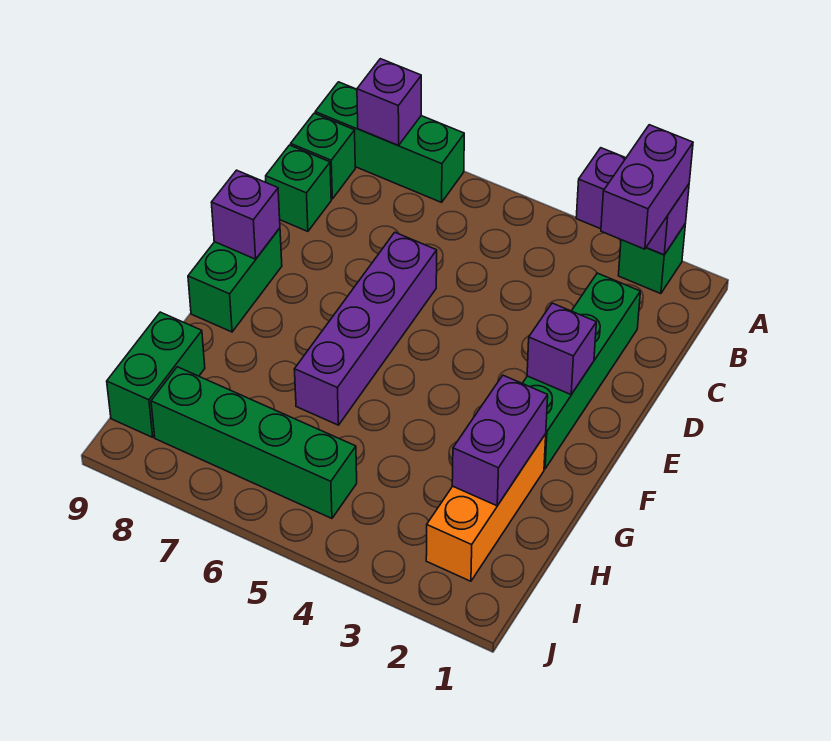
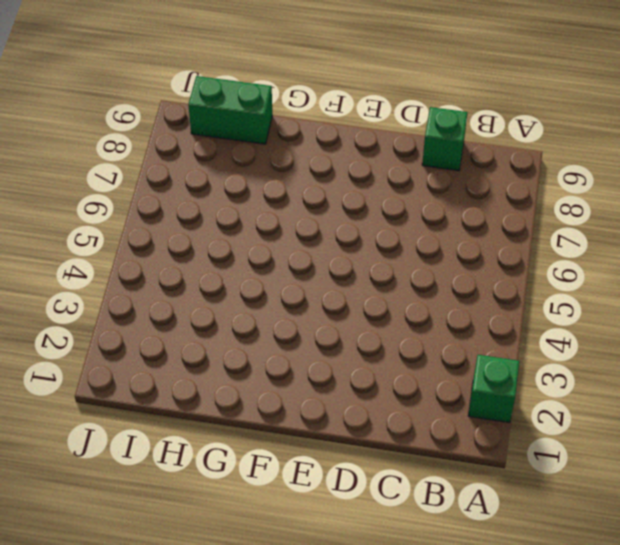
none -> green brick A7:A9 level 1
none -> green brick B9 level 1
none -> green brick C2:F2 level 1

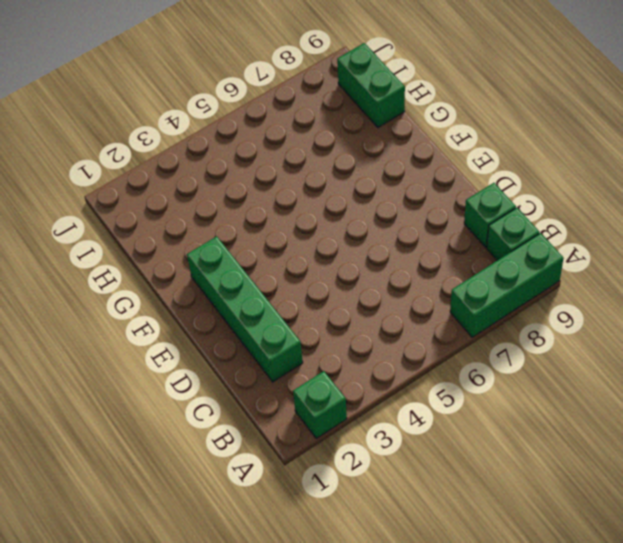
none -> purple brick D6:G6 level 1
none -> green brick E9:F9 level 1
none -> orange brick G2:I2 level 1

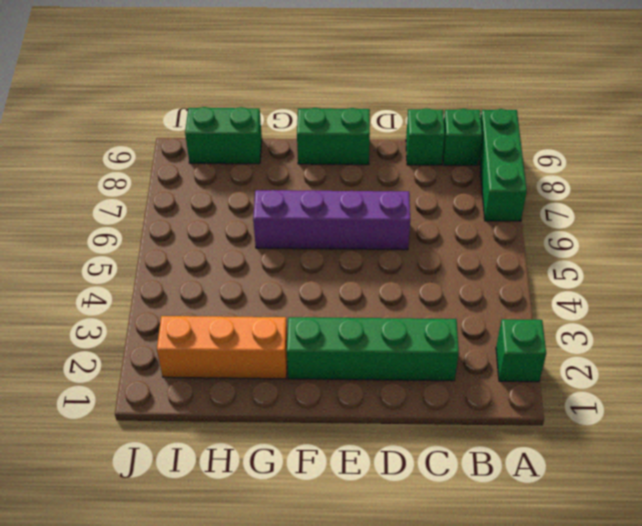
none -> green brick I5:I8 level 1
none -> purple brick A2:A3 level 2
none -> purple brick A8 level 2

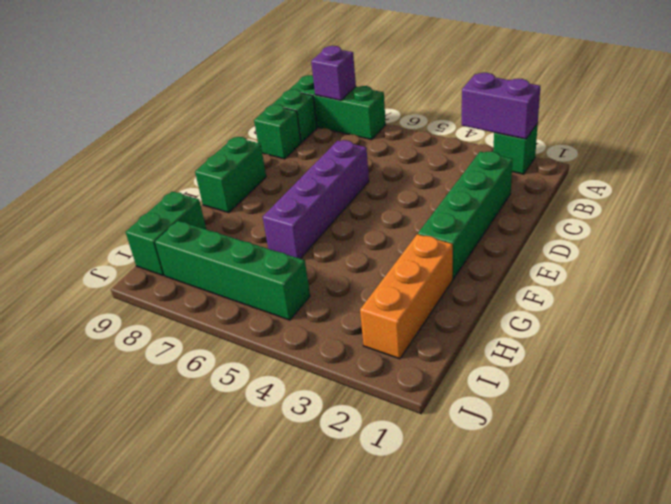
none -> purple brick E2 level 2
none -> purple brick E9 level 2
none -> purple brick G2:H2 level 2

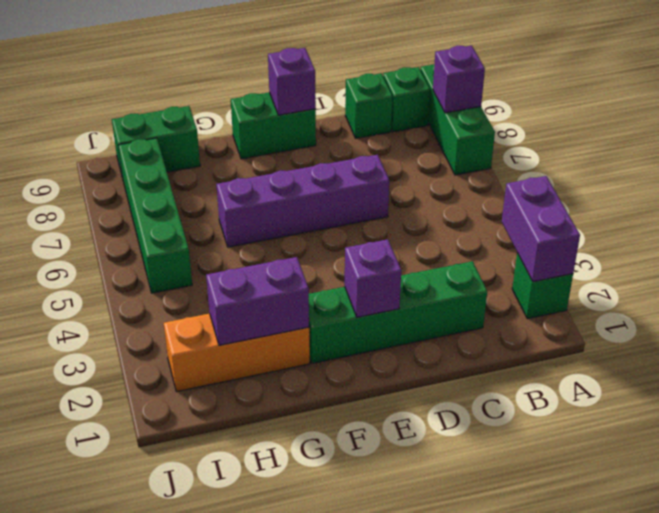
none -> purple brick A2:B2 level 3

